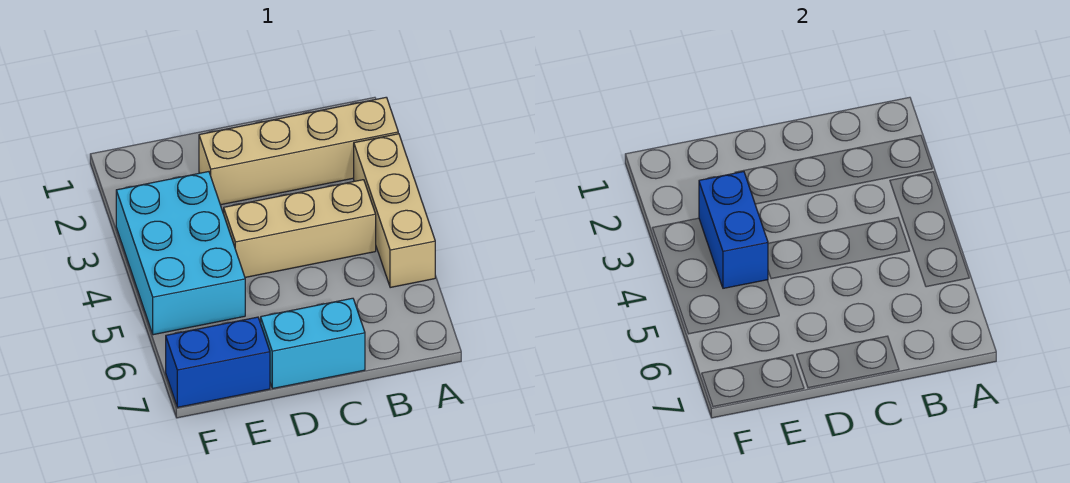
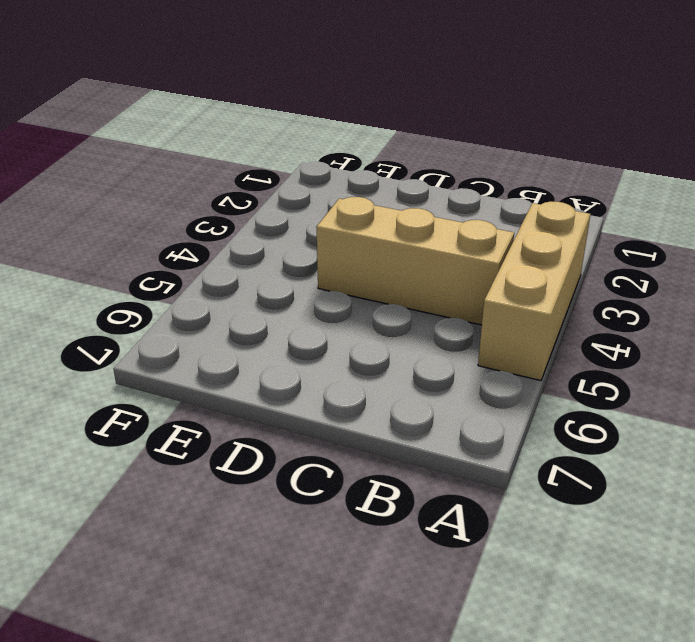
none -> tan brick A2:D2 level 1
none -> cyan brick C7:D7 level 1

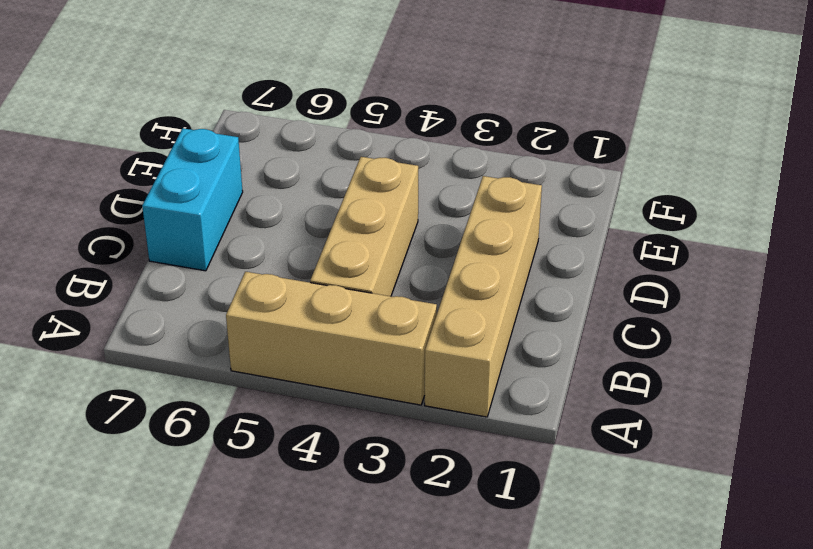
none -> cyan brick E3:F5 level 1
none -> blue brick E7:F7 level 1

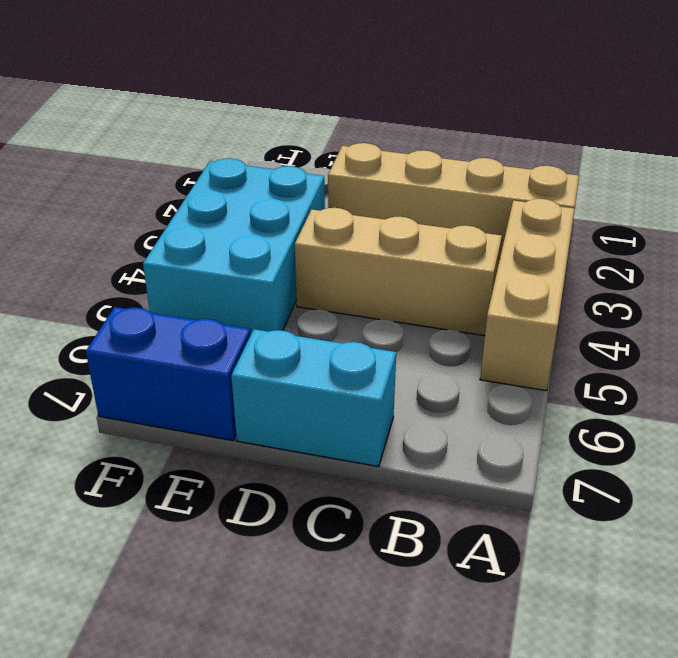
none -> blue brick E3:E4 level 2

